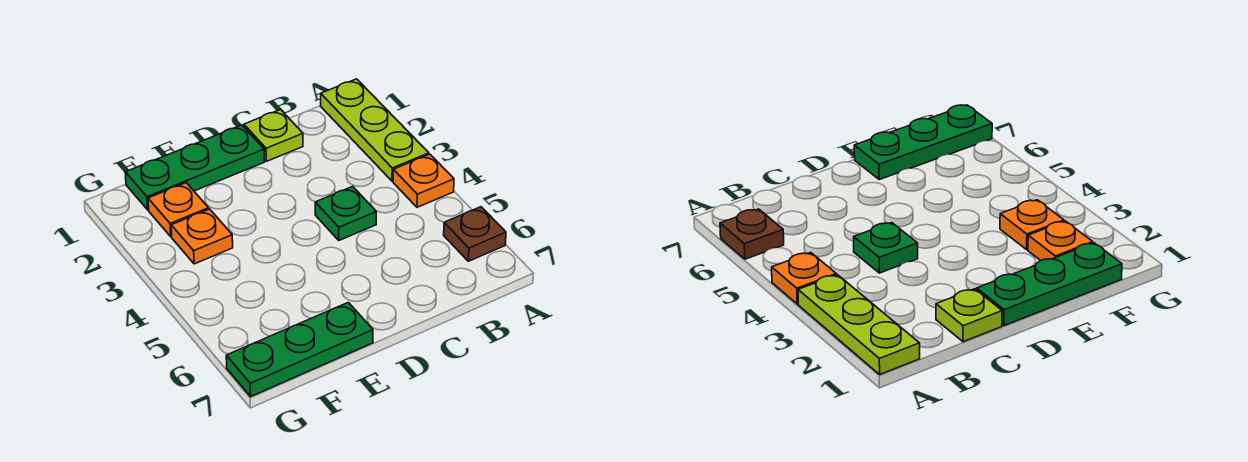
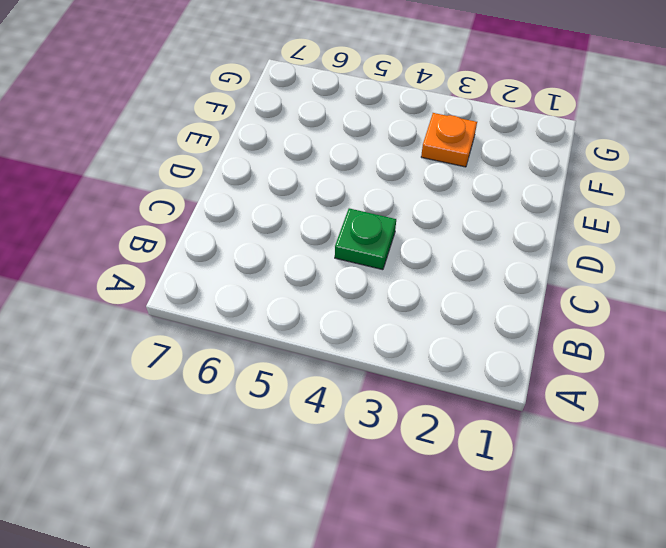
none -> lime plate A1:A3 level 1
none -> orange plate A4 level 1

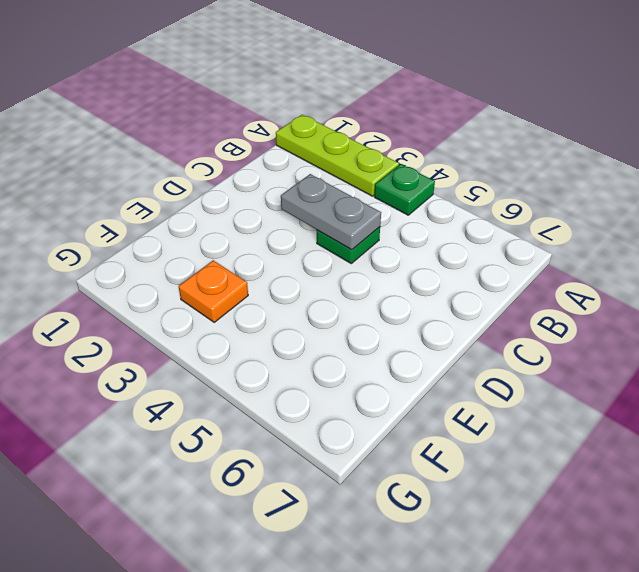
green plate A4 level 1 -> orange plate A4 level 1
grey plate C3:C4 level 2 -> none
none -> brown plate A6 level 1
none -> lime plate C1 level 1

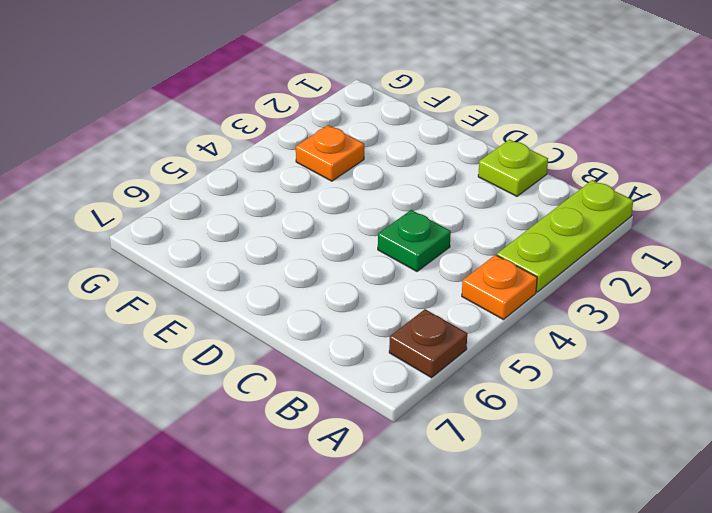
none -> green plate D1:F1 level 1
none -> green plate E7:G7 level 1

